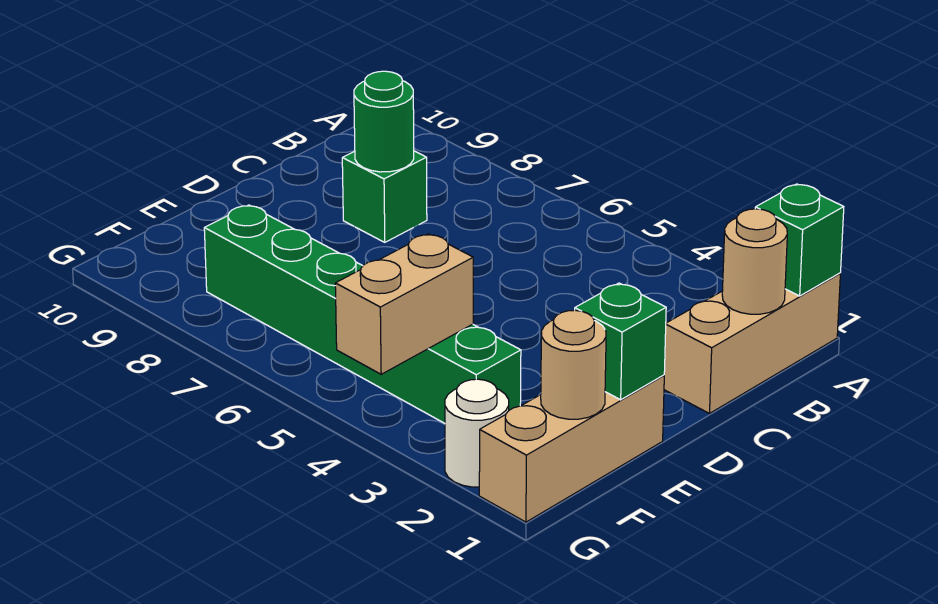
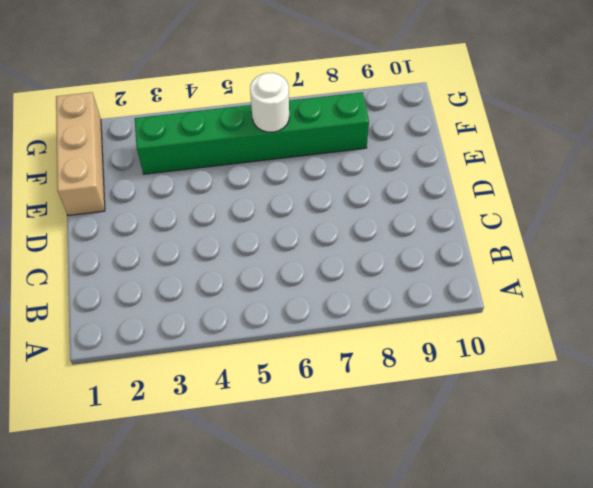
white round brick F6 level 2 -> white round brick G2 level 1
none -> tan brick A1:C1 level 1
none -> green brick C8 level 1

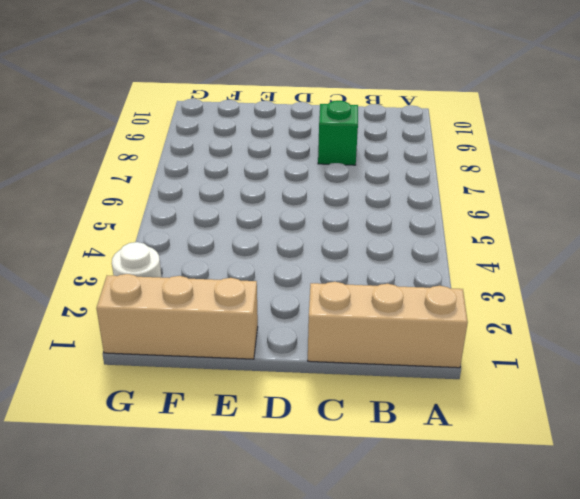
none -> green brick F3:F8 level 1
none -> green brick A1 level 2

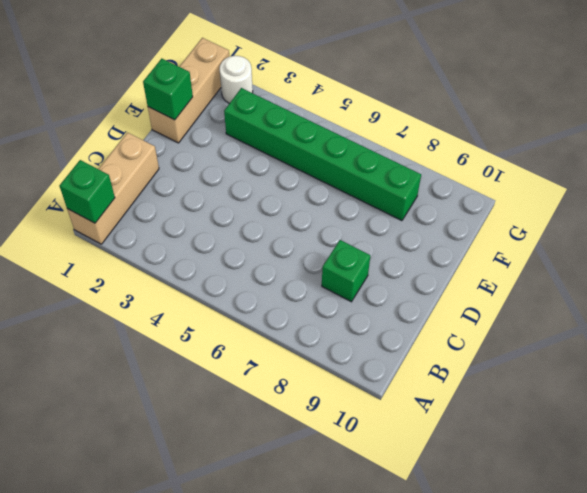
none -> tan round brick B1 level 2
none -> green round brick C8 level 2

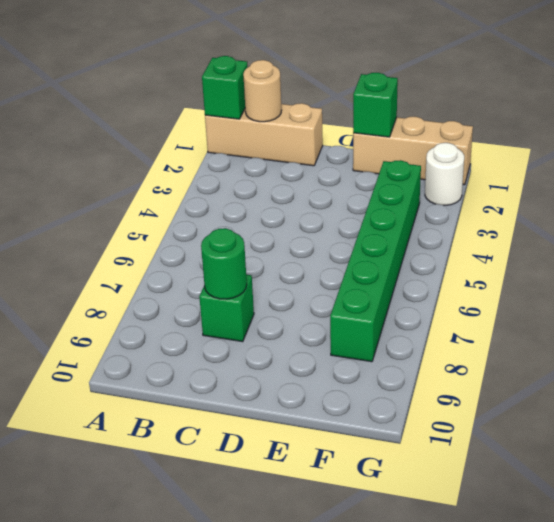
none -> tan round brick F1 level 2
none -> tan brick F4:G4 level 2

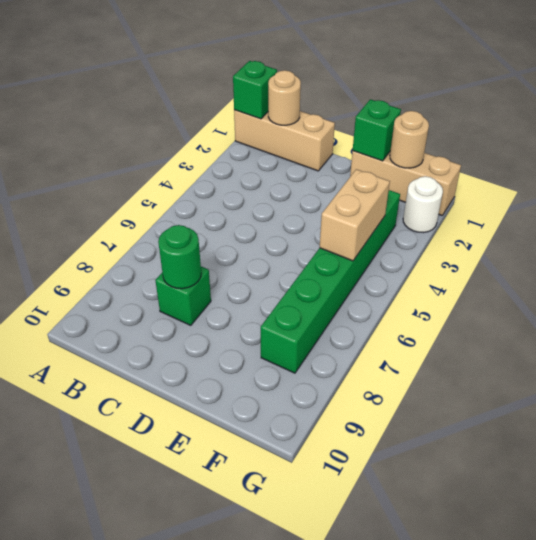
tan brick F4:F5 level 2 -> tan brick F4:G4 level 2

